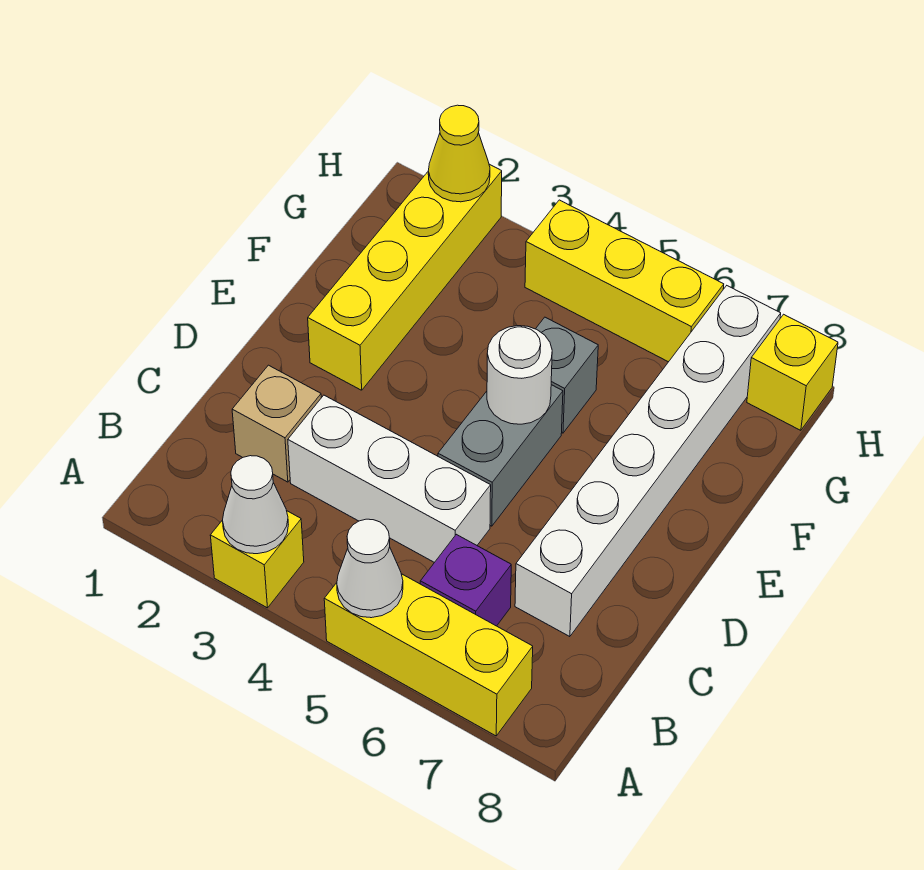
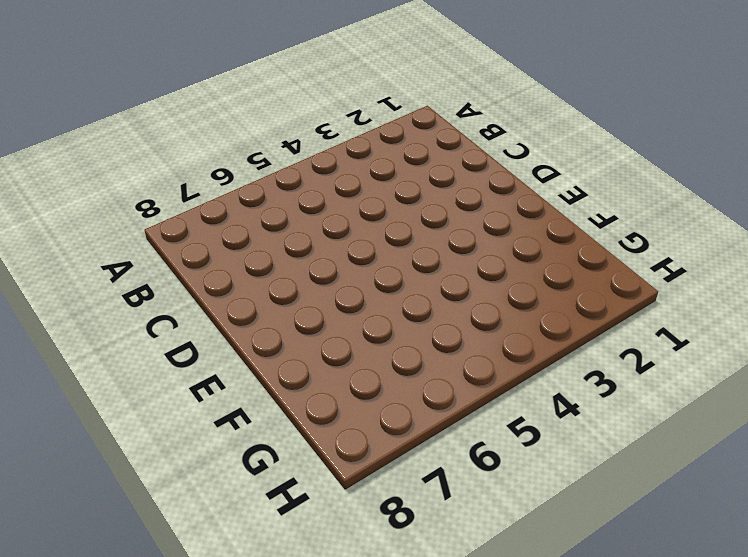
none -> yellow brick A3 level 1
none -> yellow brick A5:A7 level 1
none -> purple brick B6 level 1

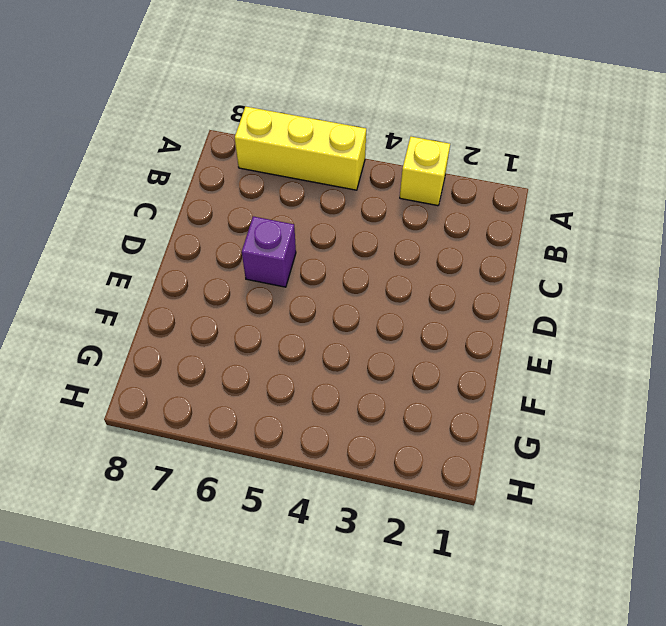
purple brick D6 level 1 -> purple brick B6 level 1
none -> tan brick C2 level 1
none -> white brick C3:C5 level 1
none -> white brick C7:H7 level 1

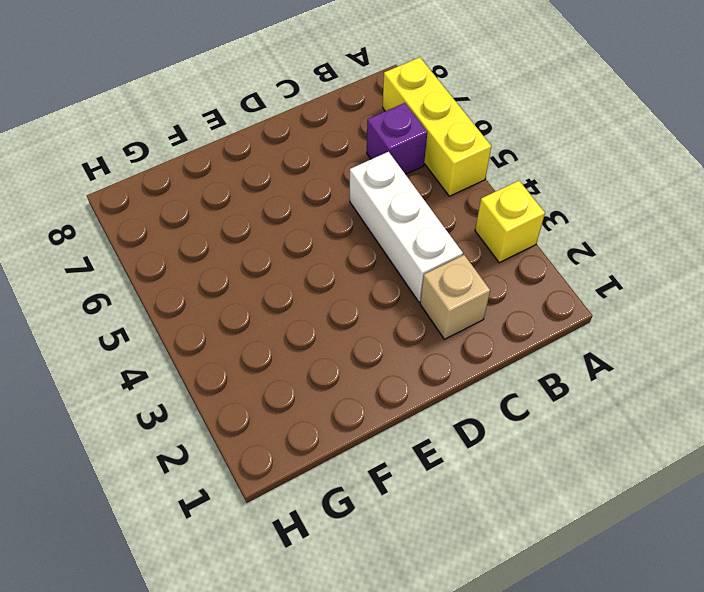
none -> white brick C7:H7 level 1
none -> grey brick D5:E5 level 1
none -> yellow brick E2:H2 level 1

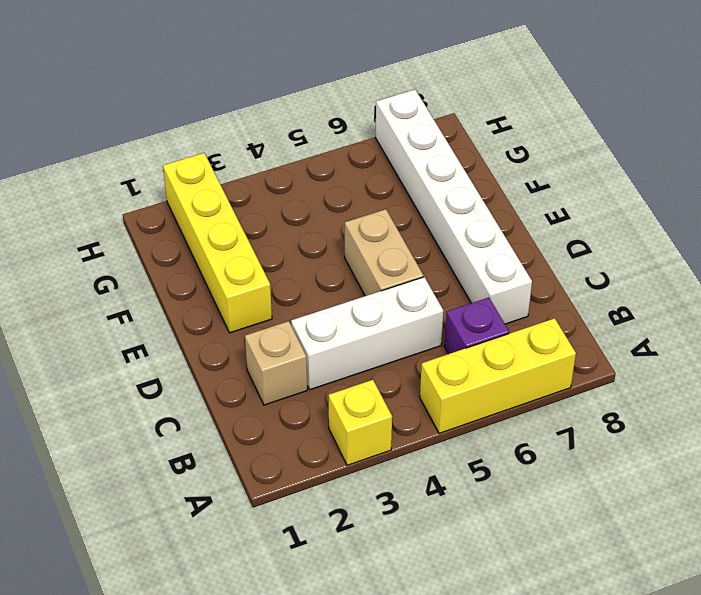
tan brick D5:E5 level 1 -> grey brick D5:E5 level 1
none -> grey brick F5 level 1
none -> yellow brick H4:H6 level 1
none -> yellow brick H8 level 1

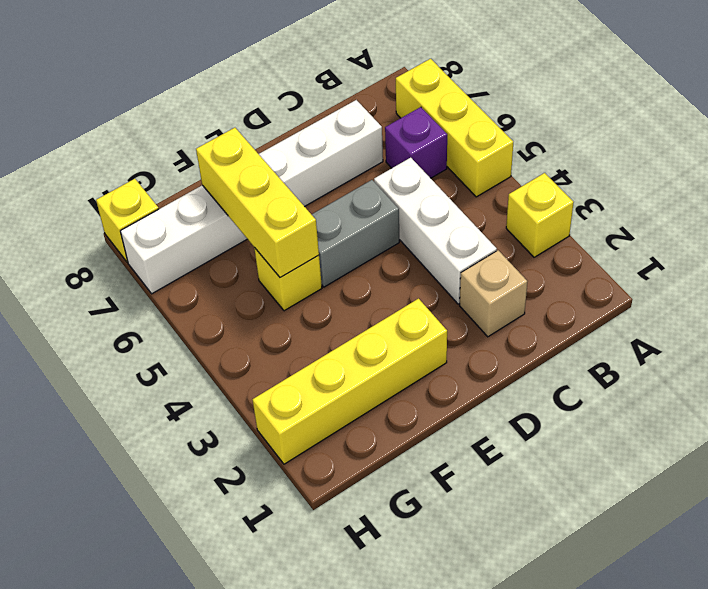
yellow brick F5 level 1 -> grey brick F5 level 1
yellow brick F5:F7 level 2 -> yellow brick H4:H6 level 1
none -> white cone A3 level 2
none -> white cone A5 level 2
none -> white round brick E5 level 2

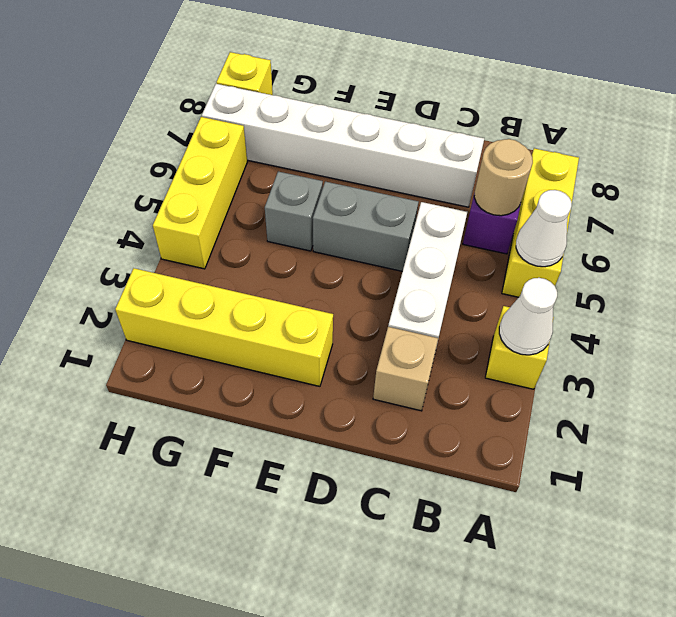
tan round brick B6 level 2 -> none
none -> white round brick E5 level 2
none -> yellow cone H2 level 2

